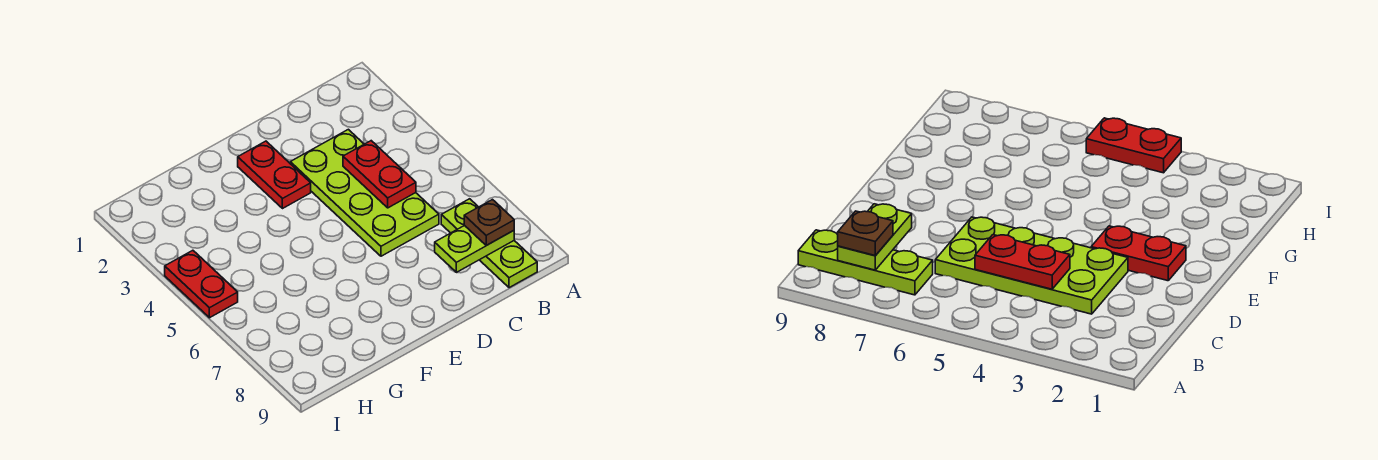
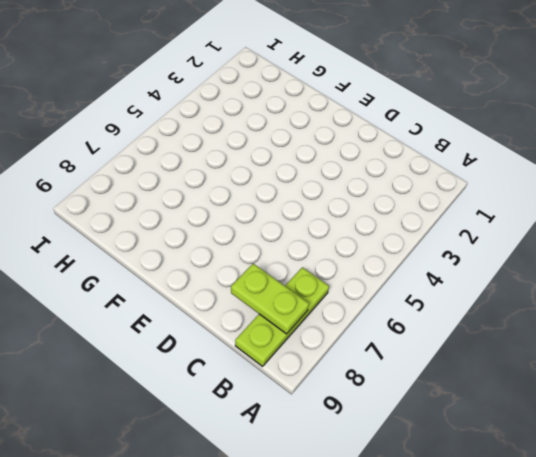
none -> lime plate C3:D6 level 1
none -> red plate E2:E3 level 1

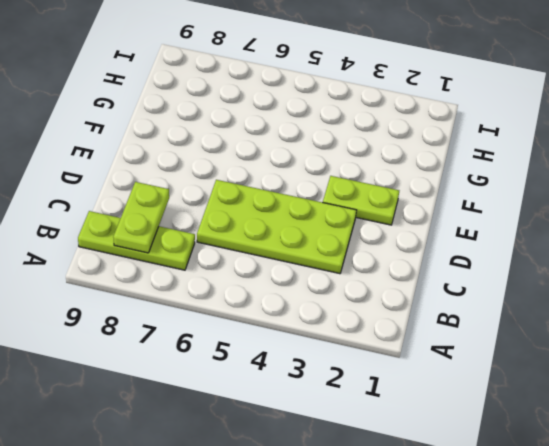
lime plate E2:E3 level 1 -> red plate E2:E3 level 1
none -> red plate I4:I5 level 1
none -> red plate C4:C5 level 2

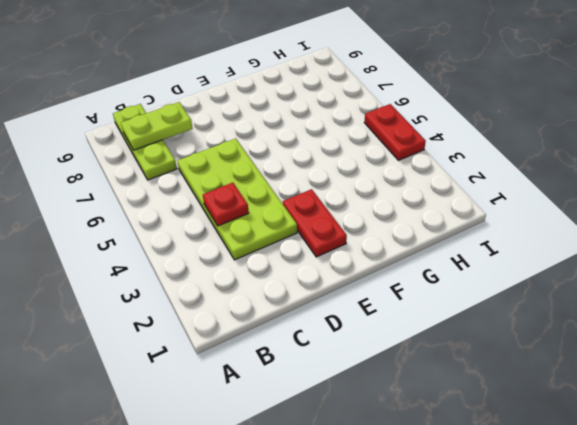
red plate C4 level 2 -> red plate C4:C5 level 2
none -> brown plate B8 level 3

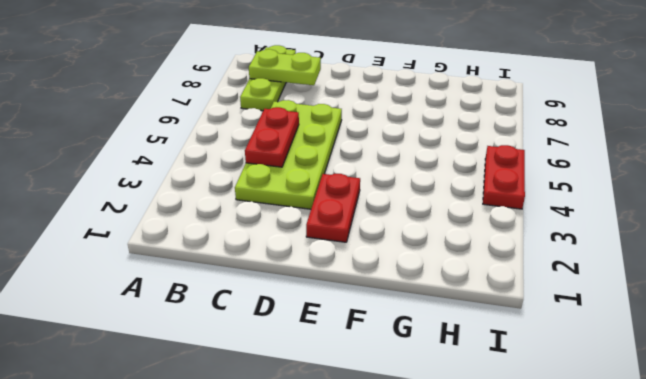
none -> brown plate B8 level 3

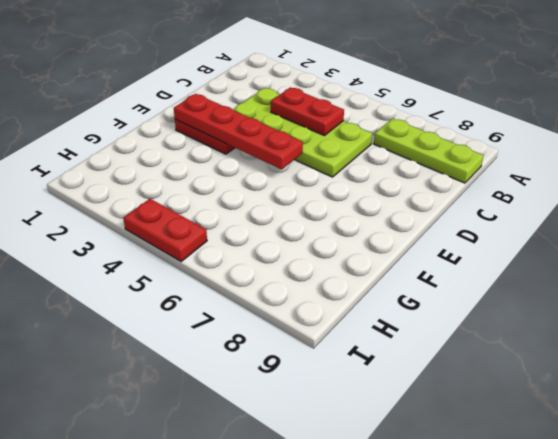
red plate E2:E5 level 2 -> none
none -> lime plate B8:C8 level 2
none -> brown plate B8 level 3

